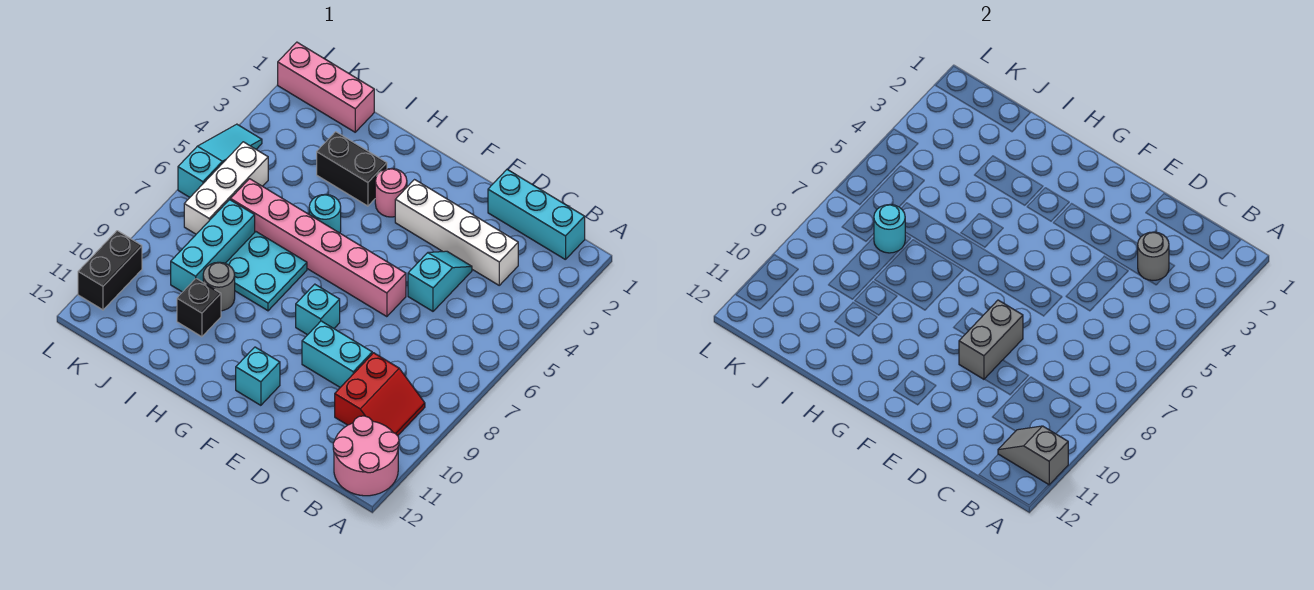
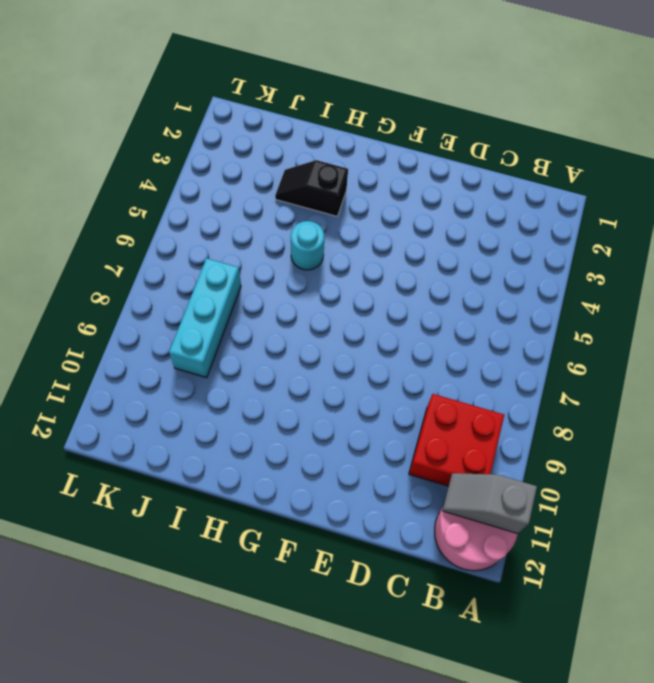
red brick B9:C10 level 1 -> red slope B9:C10 level 1 top C
black slope H3:I3 level 1 top H -> black brick H3:I3 level 1
none -> cyan brick B1:D1 level 1
none -> white brick C3:F3 level 1
none -> cyan slope D4:D5 level 1 top 5

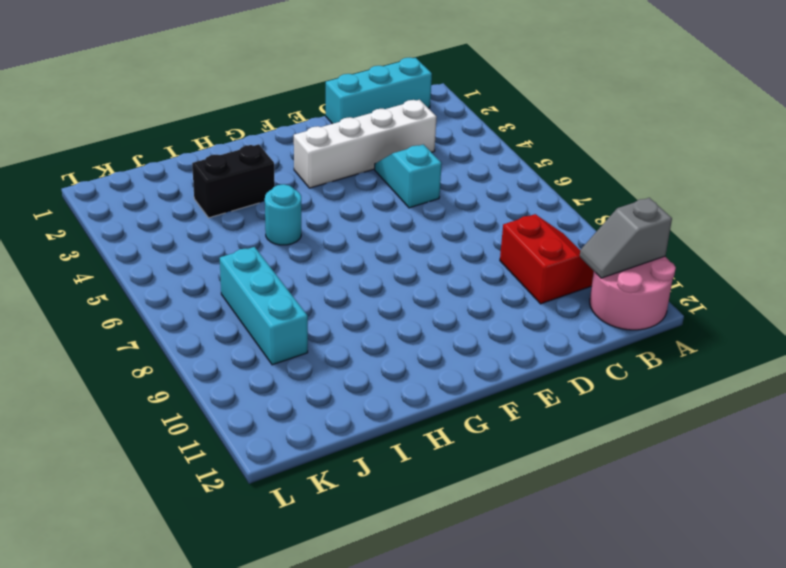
none -> cyan brick D9:E9 level 1
none -> pink brick E6:J6 level 1
none -> cyan brick F8 level 1

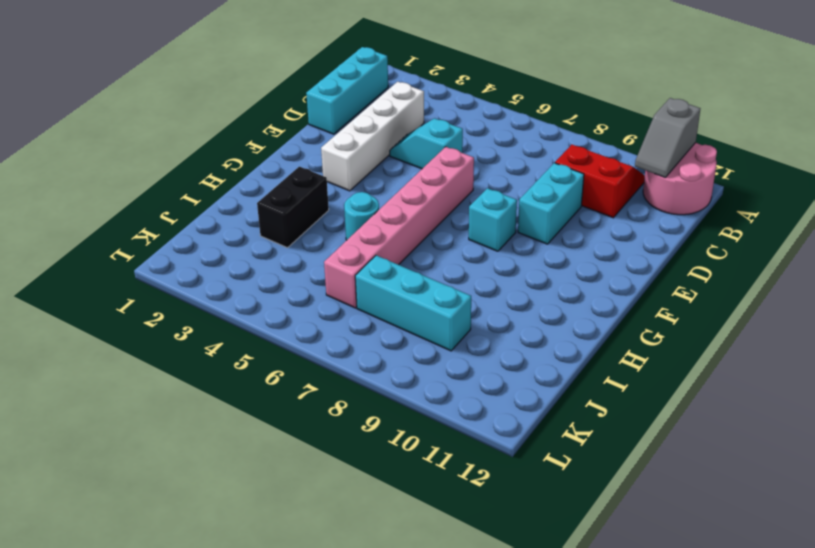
none -> cyan brick F11 level 1
none -> pink round brick G3 level 1
none -> cyan plate H7:I8 level 1

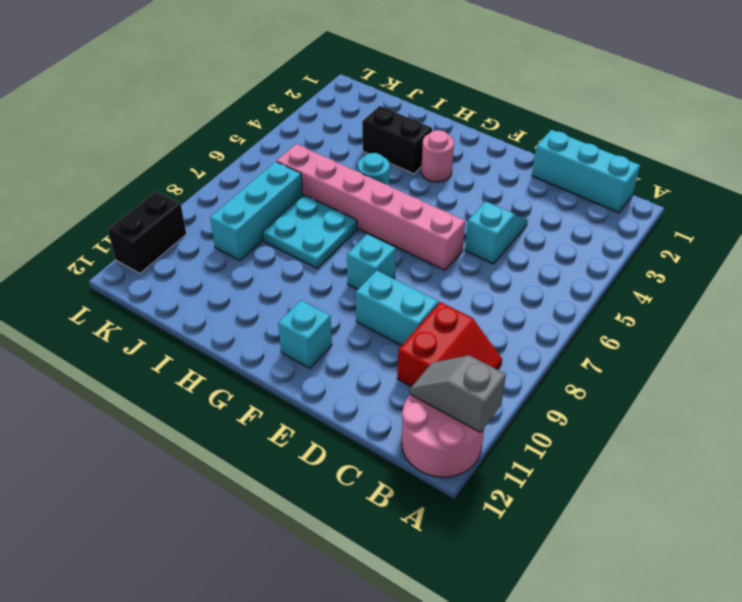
none -> white brick C3:F3 level 1
none -> grey round brick I9 level 1
none -> black brick I10 level 1

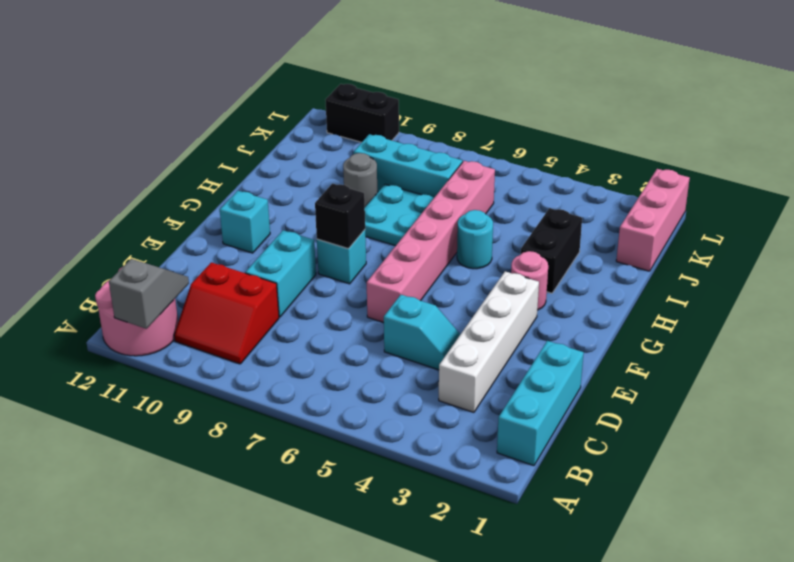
black brick F8 level 2 -> black brick I10 level 1
none -> white brick K5:K7 level 1
none -> cyan slope L4:L6 level 1 top 6
none -> grey round brick C3 level 2

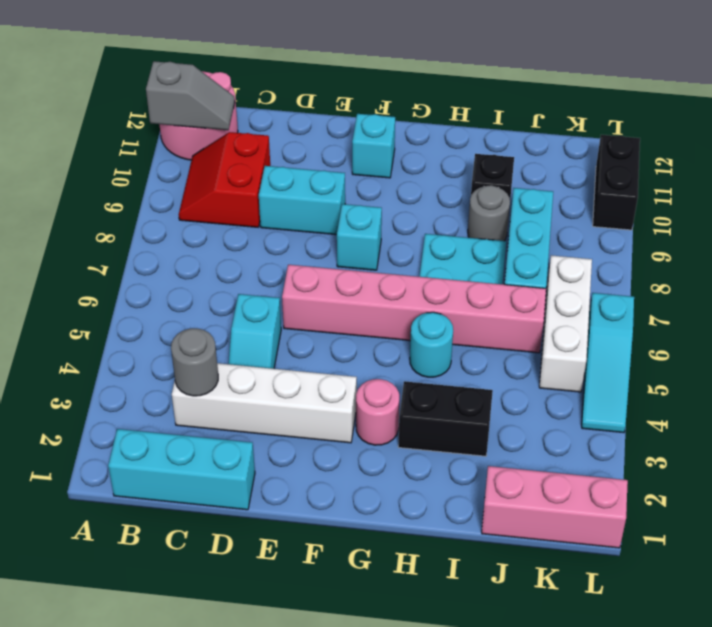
none -> grey brick E8:E9 level 2
none -> cyan round brick J7 level 2

